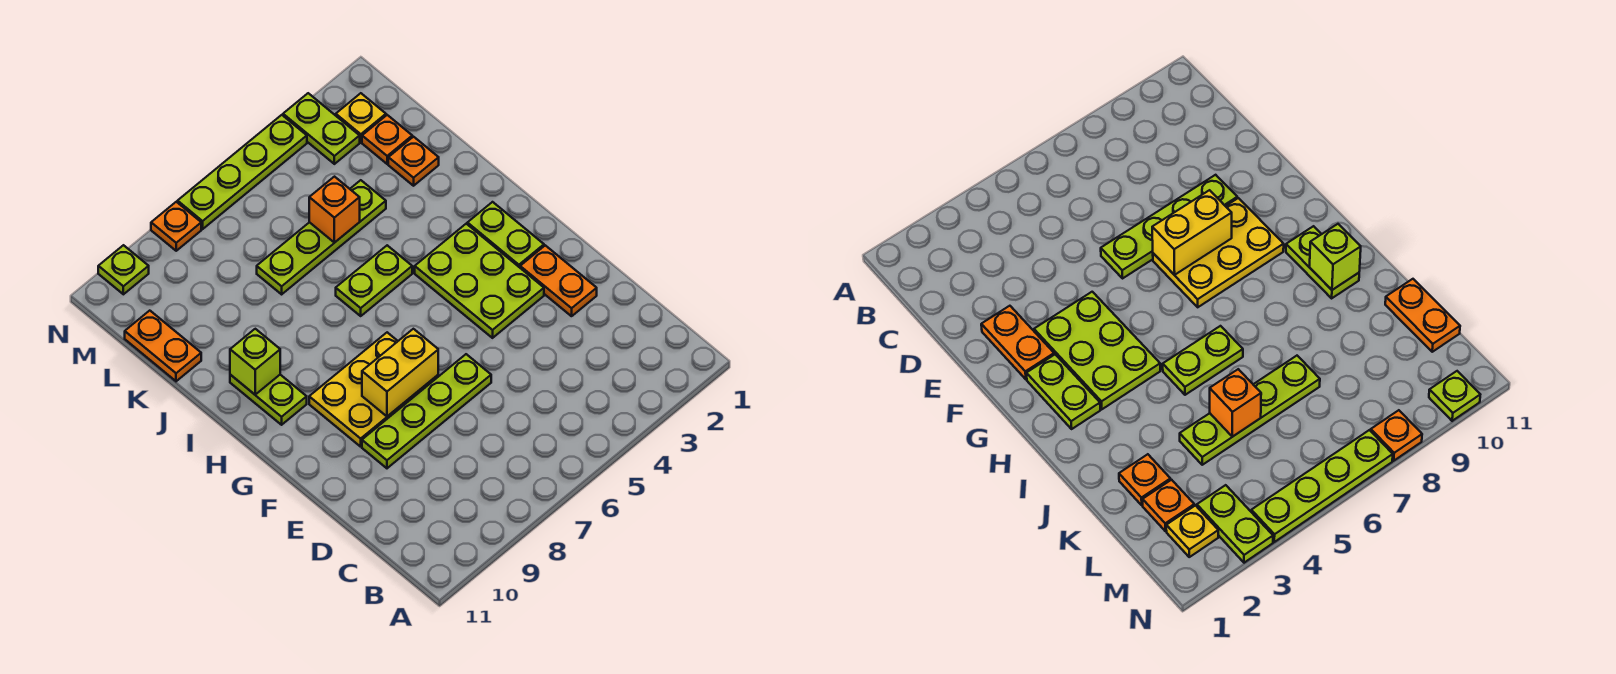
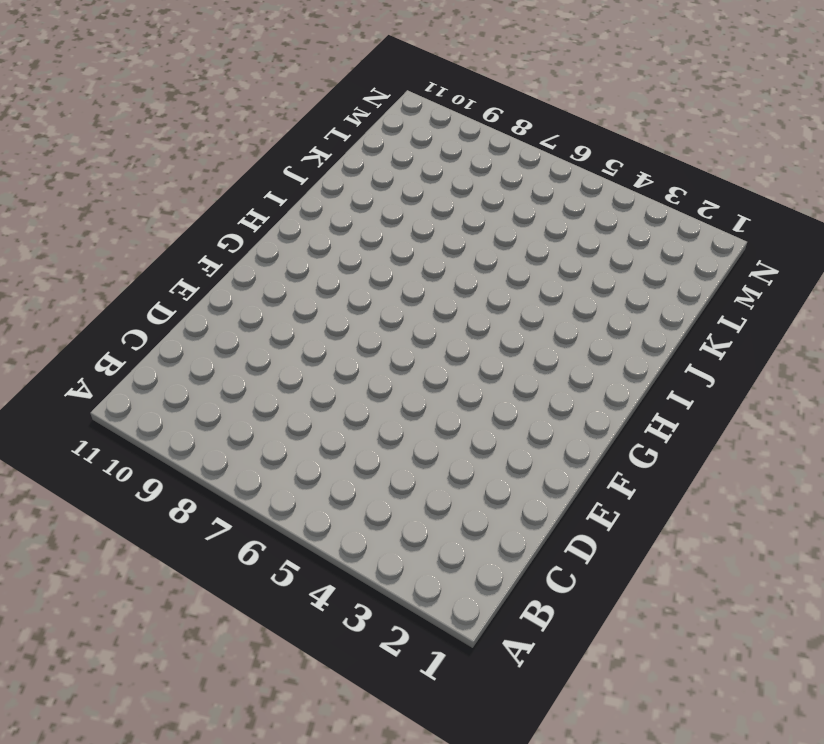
none -> orange plate E2:F2 level 1
none -> lime plate E6:E9 level 1
none -> lime plate F3:H4 level 1

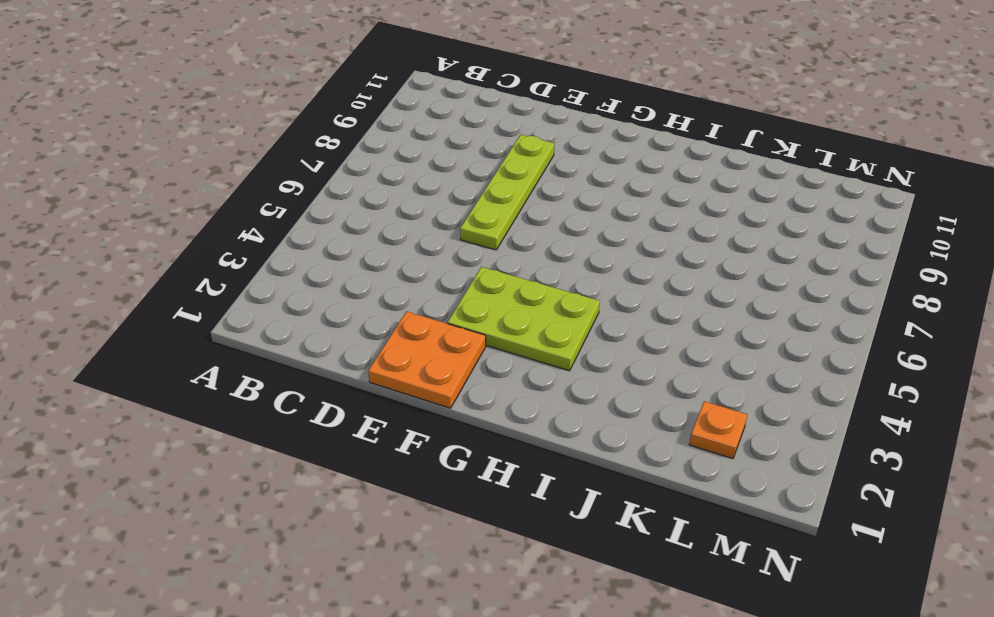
orange plate E1:F2 level 1 -> orange plate E2:F2 level 1
none -> yellow plate F7:G9 level 1
none -> lime plate G2:H2 level 1
none -> lime plate H10:I10 level 1

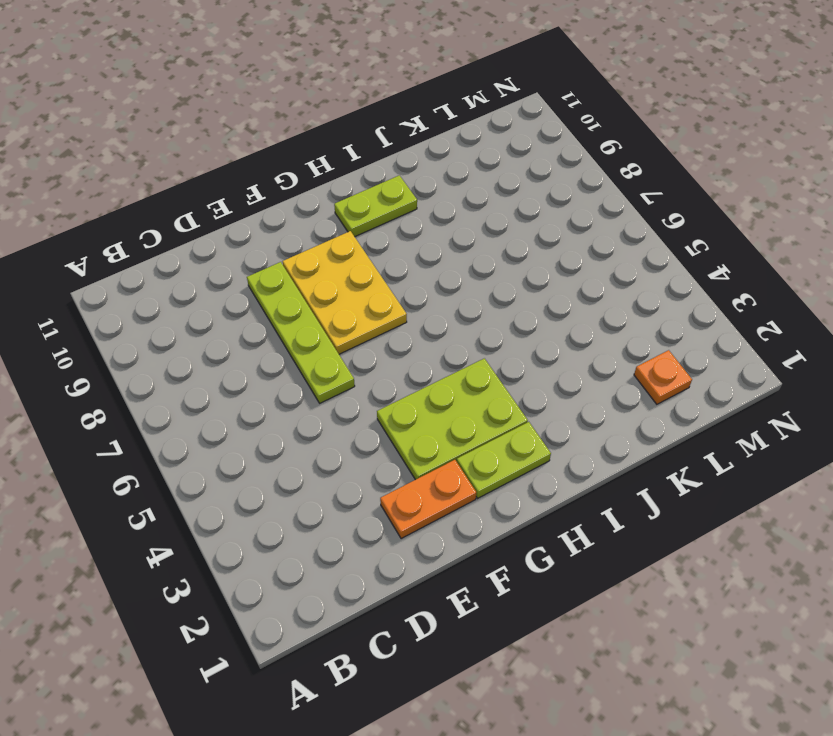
none -> lime plate I5:I6 level 1
none -> orange plate K2 level 1
none -> lime plate K4:K7 level 1

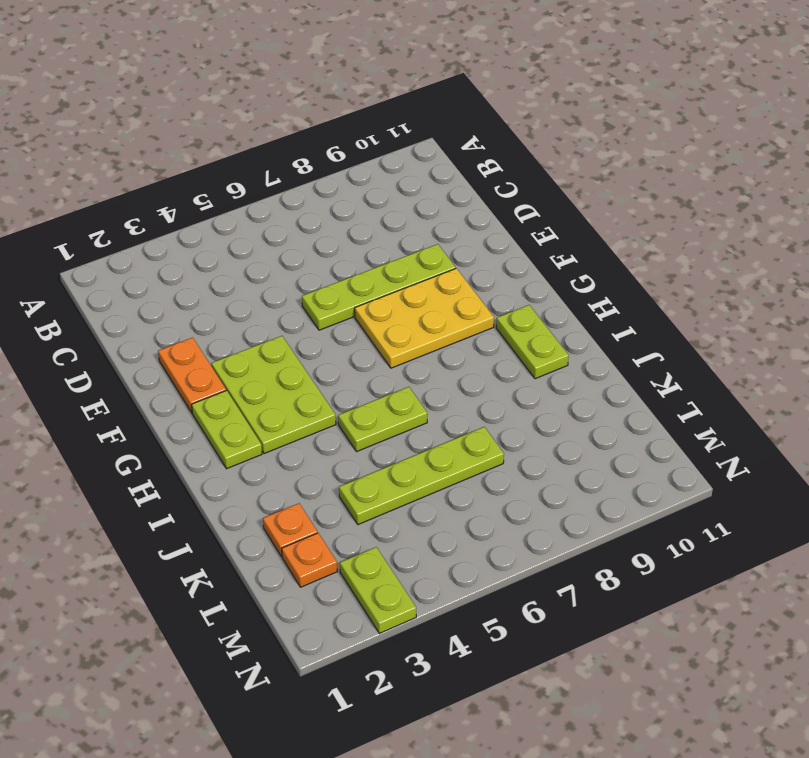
none -> orange plate K11:L11 level 1
none -> yellow plate M2 level 1
none -> lime plate N4:N7 level 1

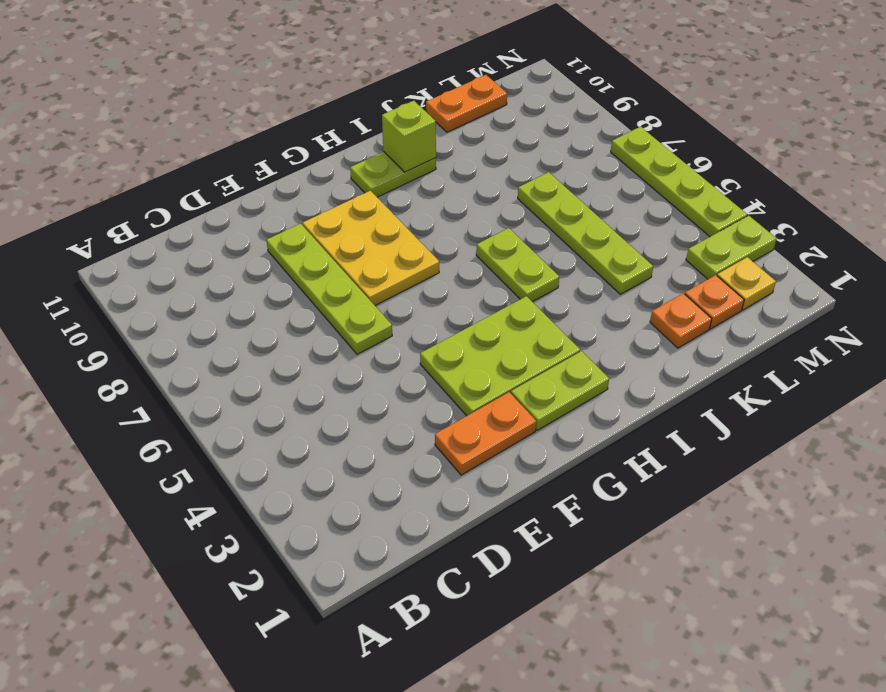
none -> orange plate N8 level 1
none -> lime plate N10 level 1
none -> yellow brick F7:F8 level 2

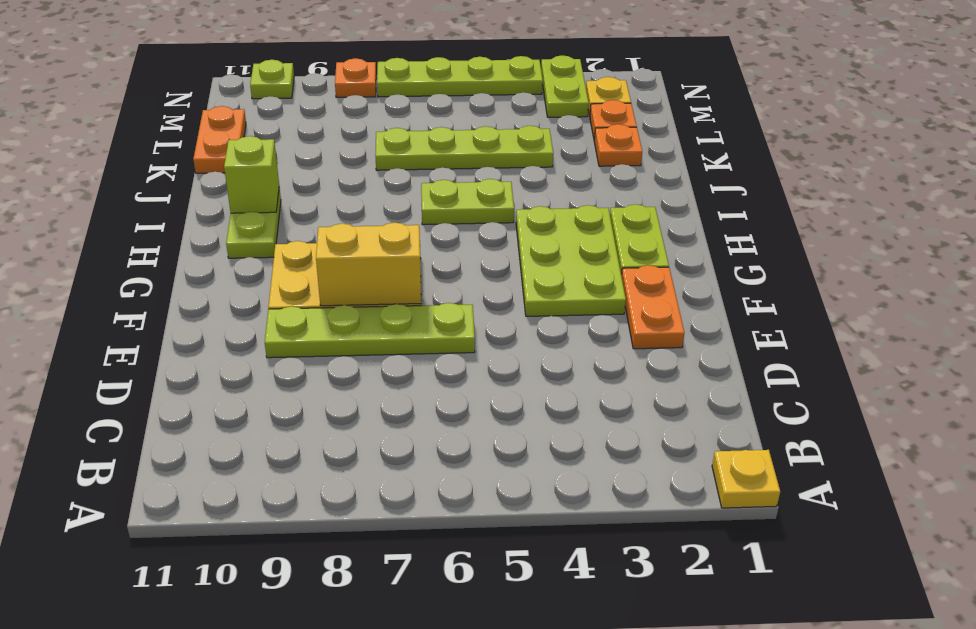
yellow plate A1 level 1 -> none
none -> orange brick K5 level 2

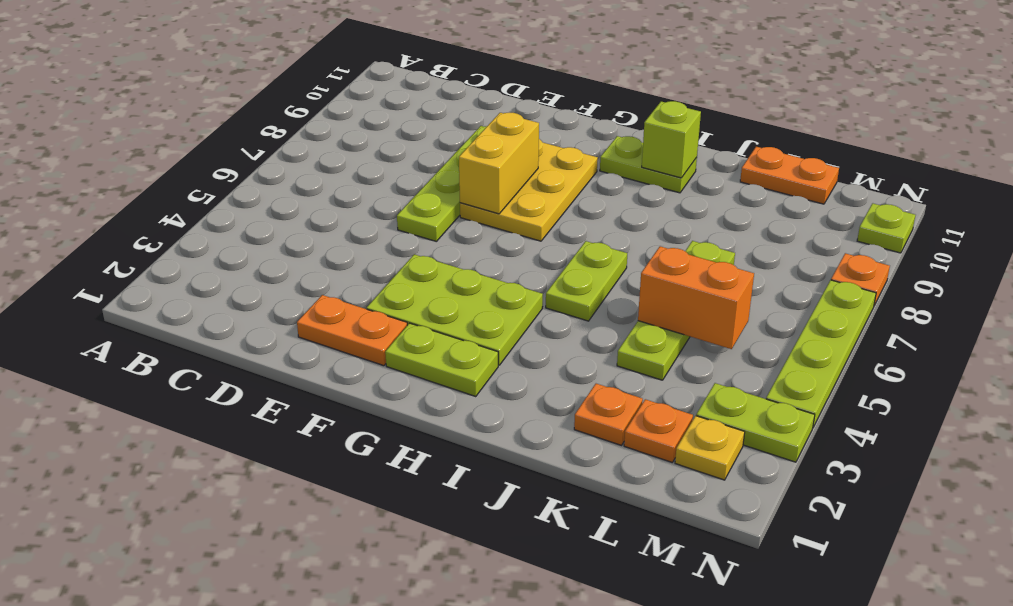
orange brick K5:L5 level 2 -> orange brick K5 level 2

